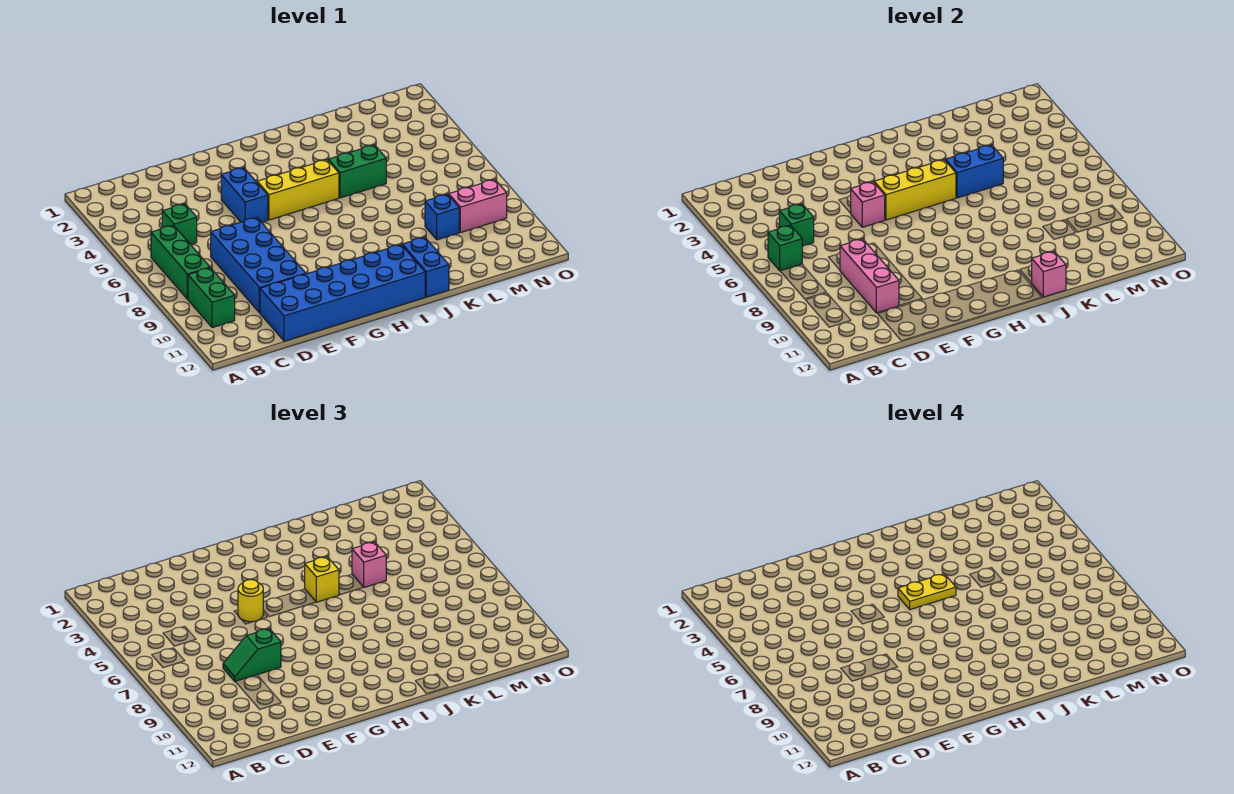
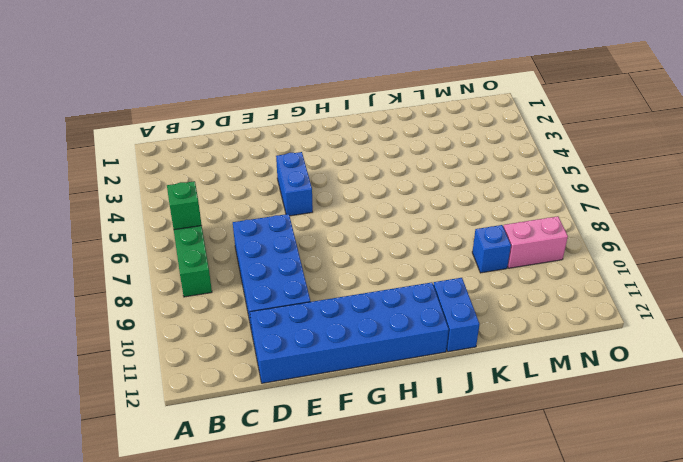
none -> green brick B9:B10 level 1
none -> green brick C5 level 1
none -> yellow brick G5:I5 level 1

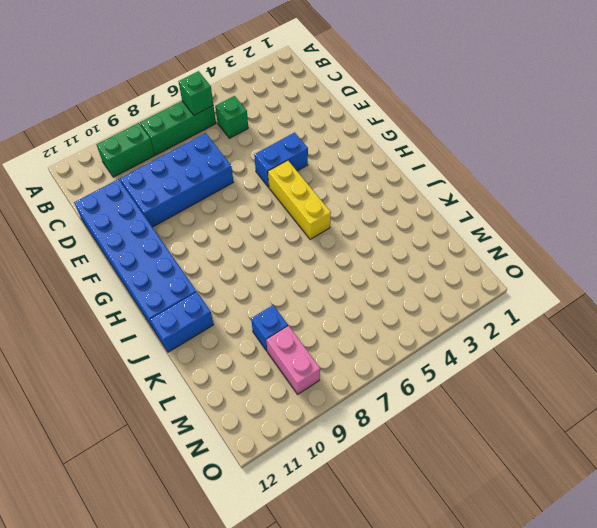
none -> green brick J5:K5 level 1
none -> green brick C5 level 2
none -> pink brick D8:D10 level 2

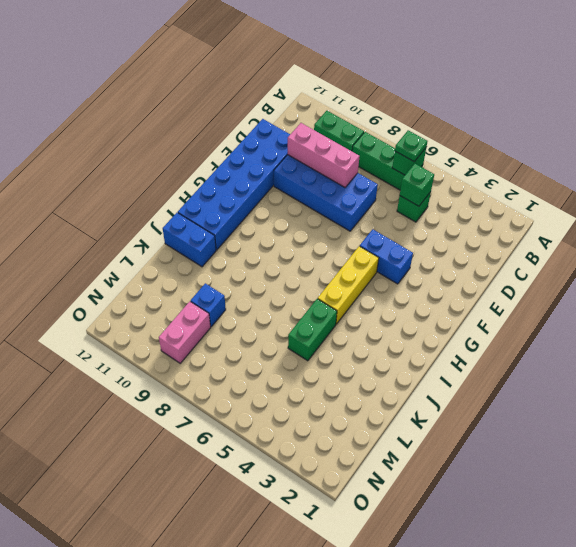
green plate B6 level 3 -> none
none -> pink brick F5 level 2
none -> yellow brick G5:I5 level 2
none -> blue brick J5:K5 level 2

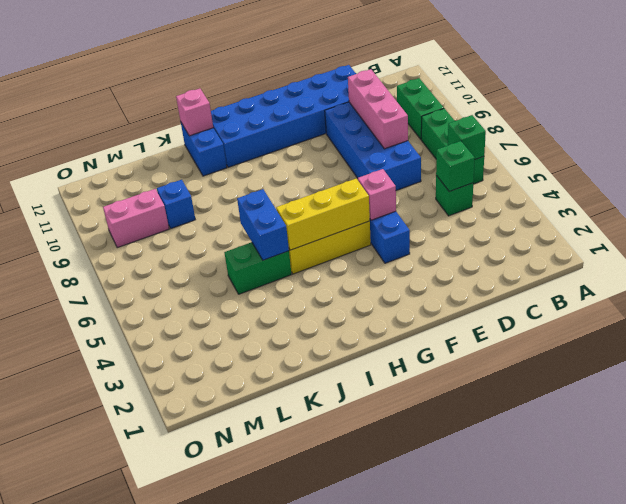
blue brick J5:J6 level 2 -> blue brick J5:K5 level 2
none -> green slope D8:E8 level 3 top E
none -> yellow round brick F5 level 3
none -> yellow brick I5 level 3

